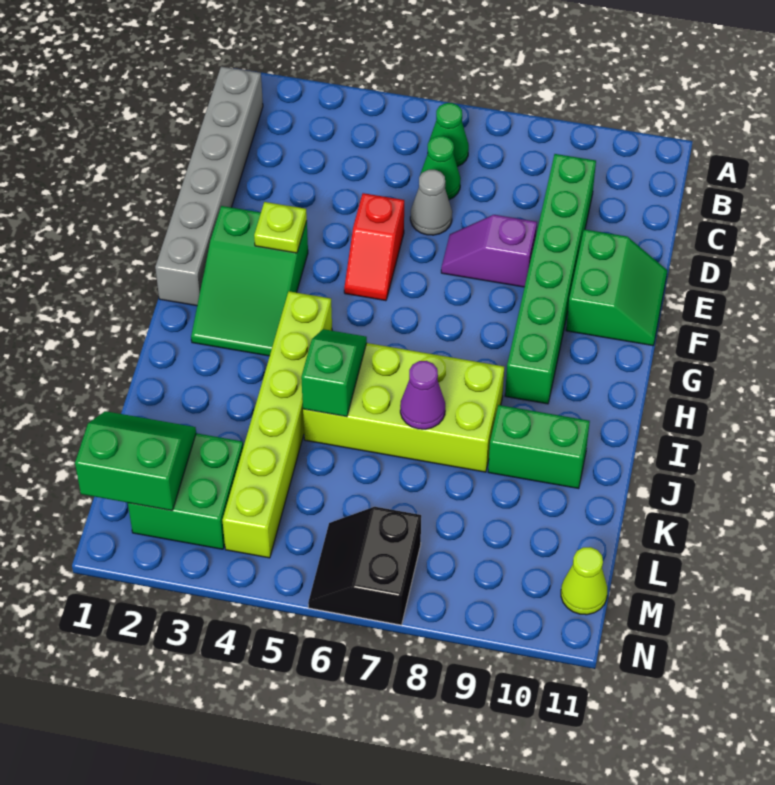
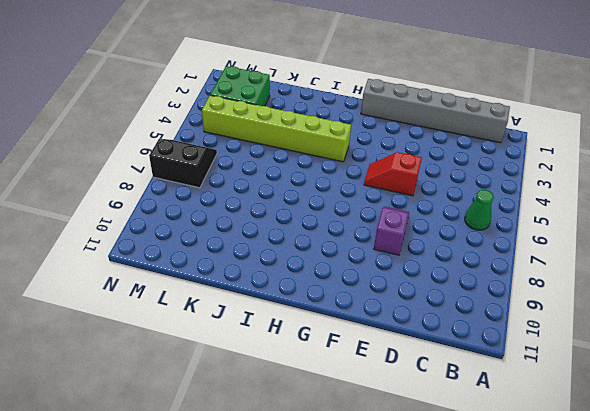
none -> green cone C6 level 1
none -> green brick C9:H9 level 1
none -> grey cone D6 level 1

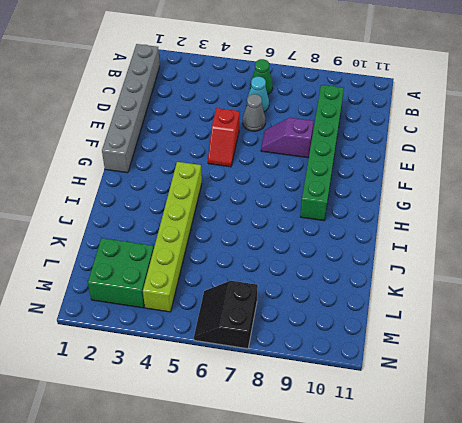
cyan cone C6 level 1 -> green cone C6 level 1
none -> green slope E10:F11 level 1 top 10
none -> green slope F2:H3 level 1 top F
none -> lime brick I5:J8 level 1

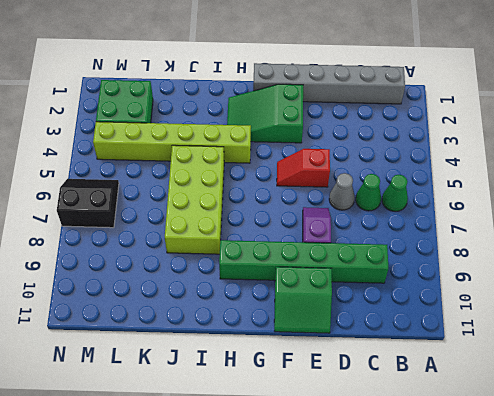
none -> green brick J9:J10 level 1
none -> lime cone M11 level 1
none -> lime plate F3 level 2

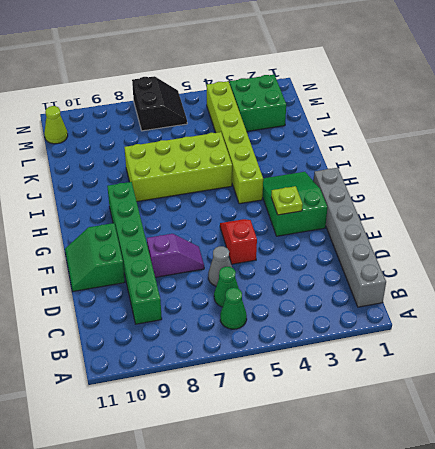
none -> green brick J9:J10 level 1
none -> green slope I5:J5 level 2 top J
none -> purple cone J7 level 2

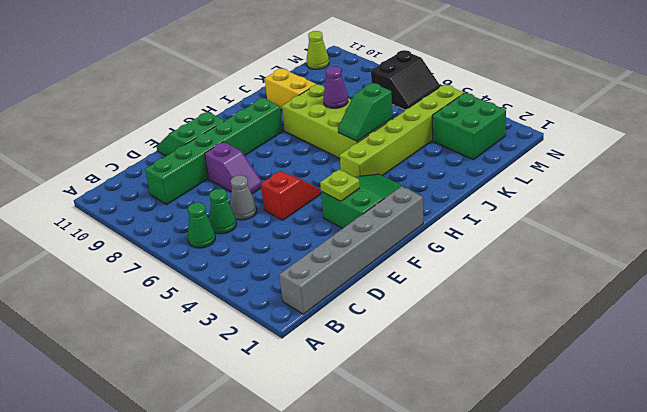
yellow brick J9:J10 level 1 -> green brick J9:J10 level 1
none -> green slope L1:M2 level 2 top M

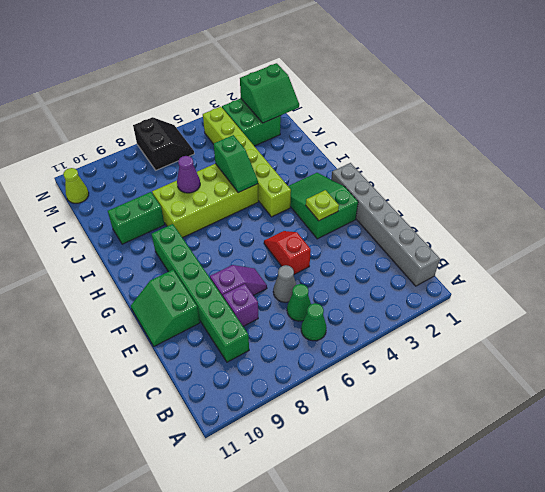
purple brick D8 level 1 -> none

